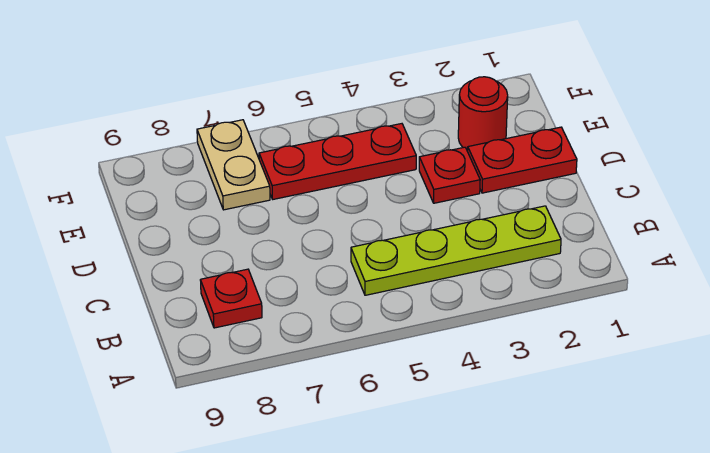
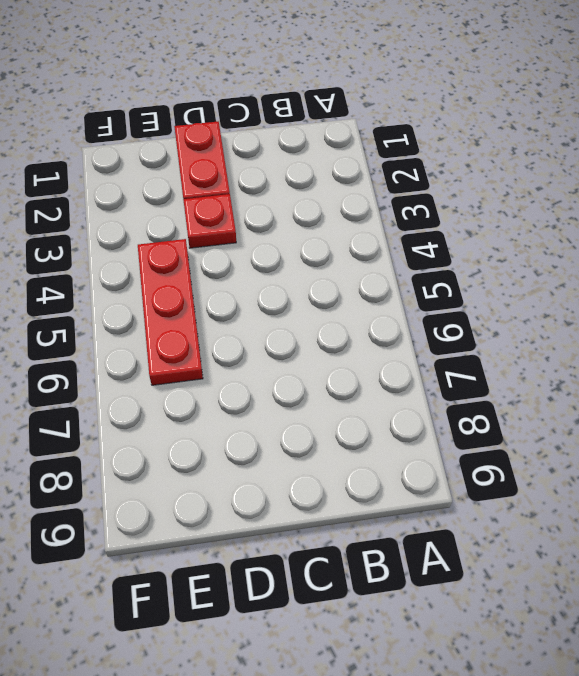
none -> lime plate B2:B5 level 1
none -> red plate B8 level 1

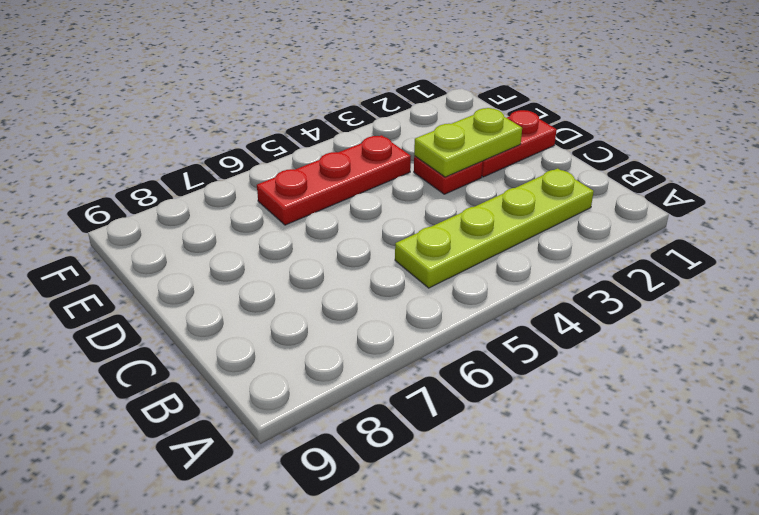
lime plate D2:D3 level 2 -> none
none -> red plate B8 level 1
none -> red round brick E2 level 1

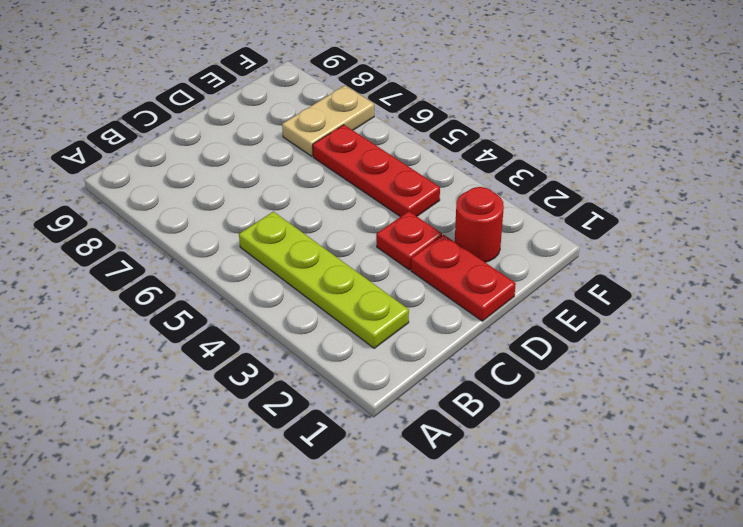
none -> red plate B8 level 1

